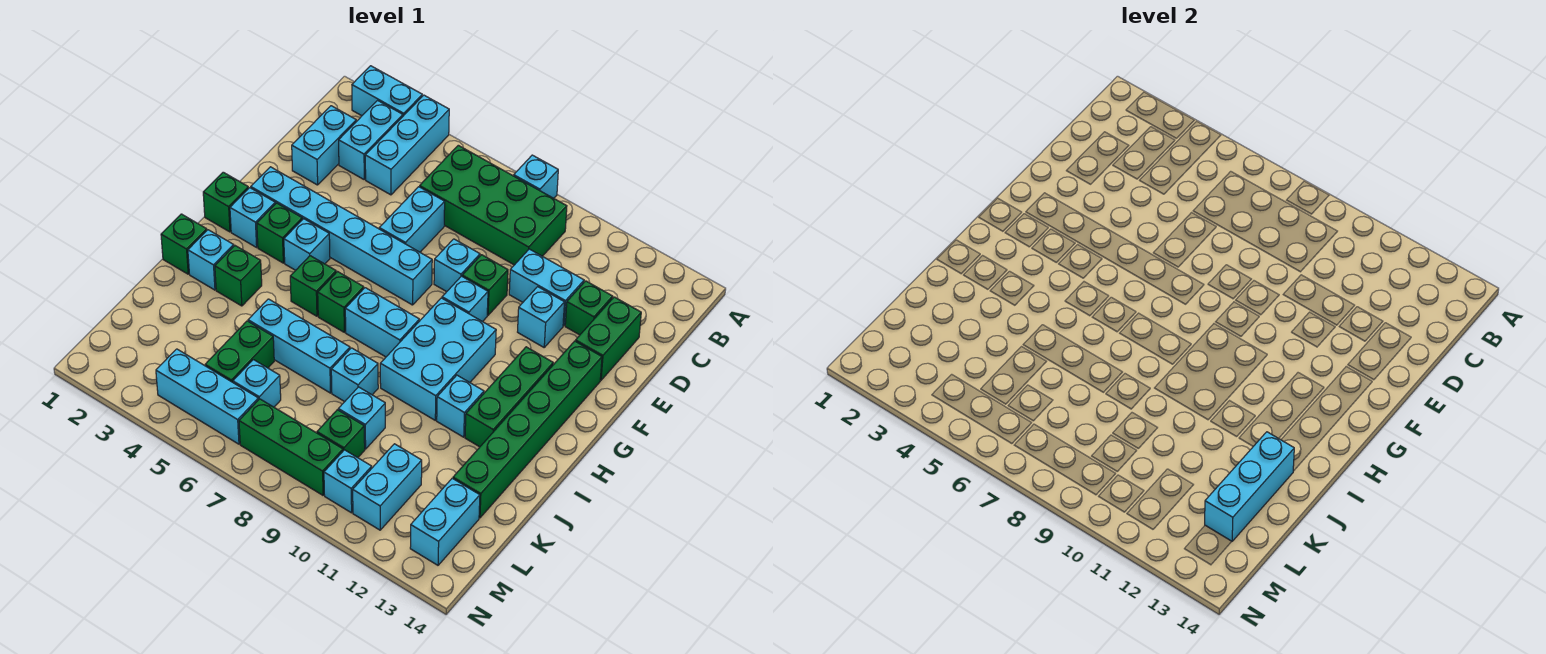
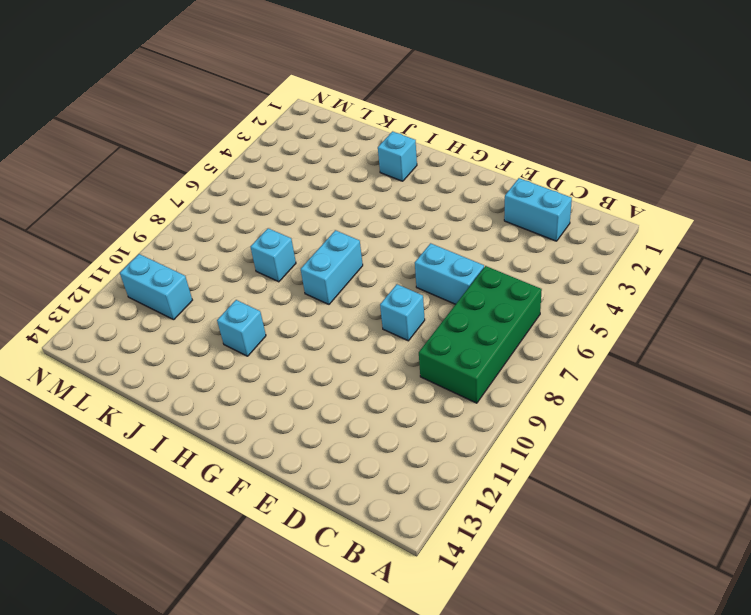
none -> cyan brick A2:A3 level 1
none -> cyan brick A4:C4 level 1
none -> cyan brick A8 level 1
none -> cyan brick B3:C3 level 1

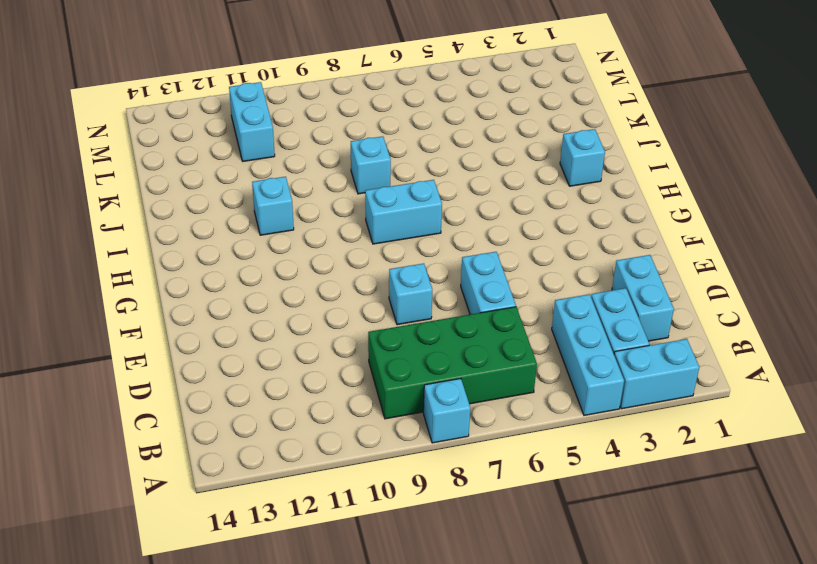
none -> cyan brick D10:D11 level 1
none -> green brick D12 level 1
none -> green brick D13:E13 level 1
none -> green brick E9 level 1

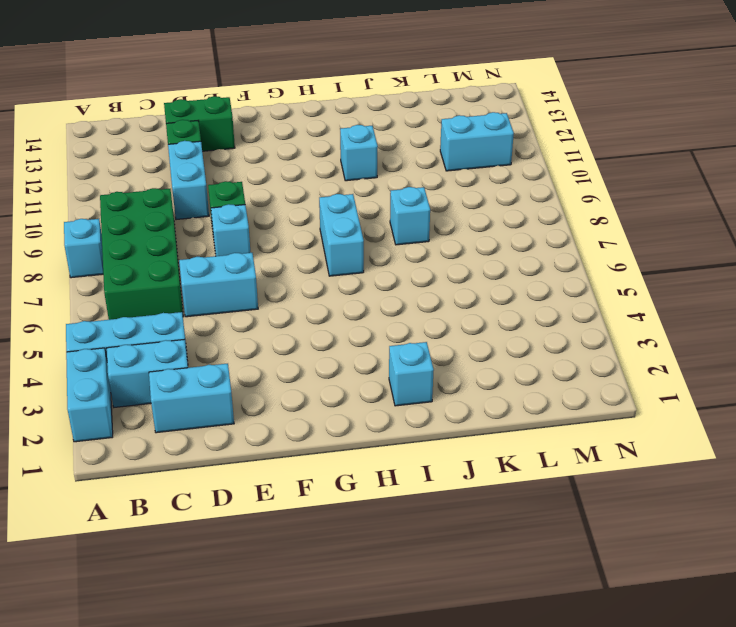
none -> cyan brick E11 level 1
none -> cyan brick F2:F7 level 1
none -> cyan brick F9 level 1
none -> green brick F13:K13 level 1

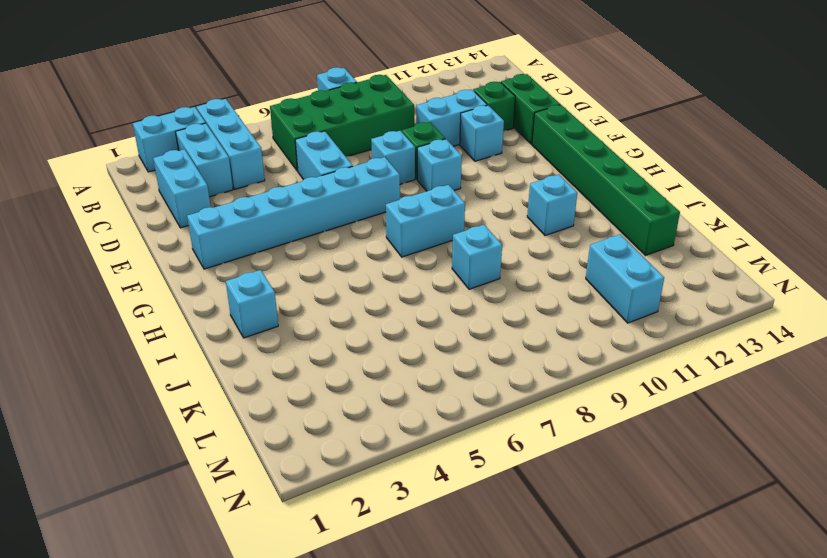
none -> green brick G1 level 1
none -> cyan brick G2 level 1
none -> green brick G3 level 1
none -> cyan brick G4 level 1

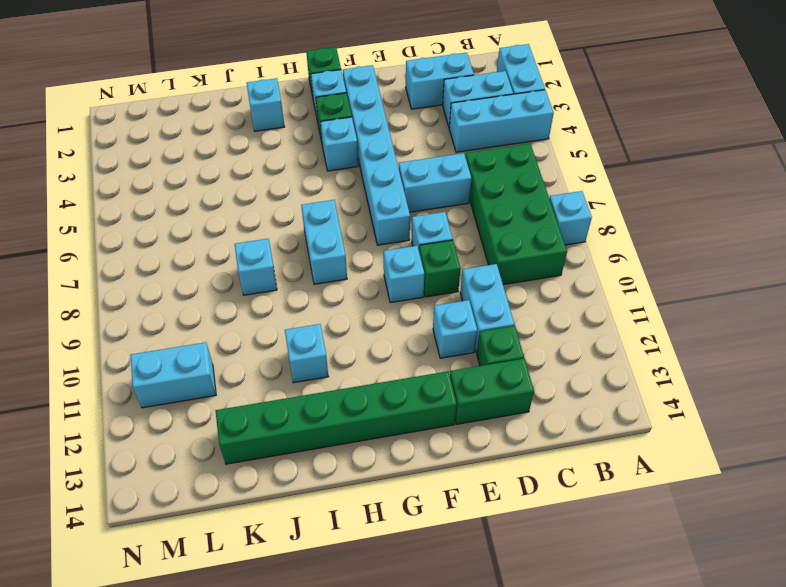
none -> cyan brick G9:I10 level 1
none -> green brick G12:I12 level 1
none -> green brick H5 level 1
none -> green brick H6 level 1

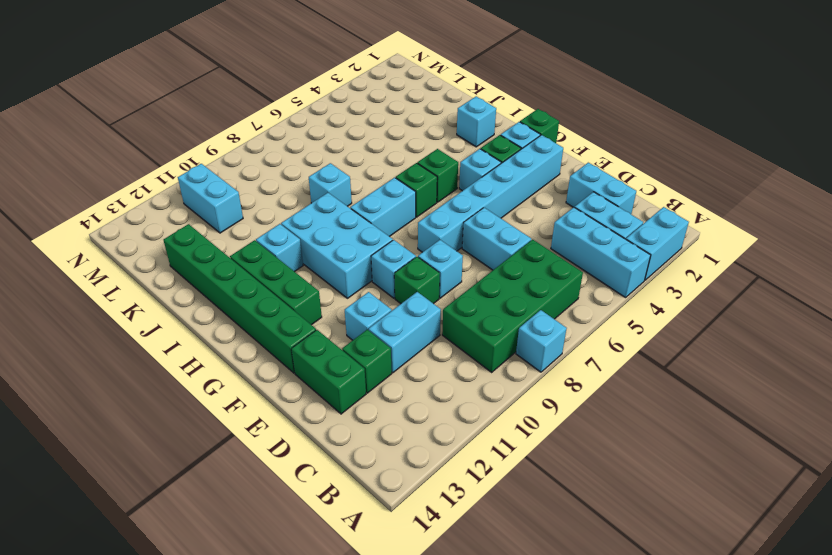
none -> green brick I1 level 1
none -> green brick I3 level 1
none -> cyan brick J5:J7 level 1
none -> green brick K5:L5 level 1

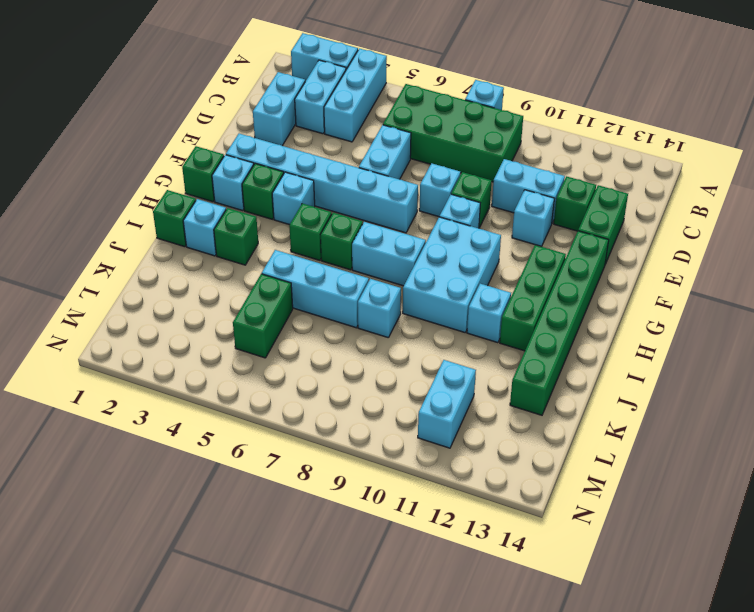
none -> cyan brick K9 level 1
none -> cyan brick L6 level 1
none -> green brick L9 level 1
none -> cyan brick L13:M13 level 1

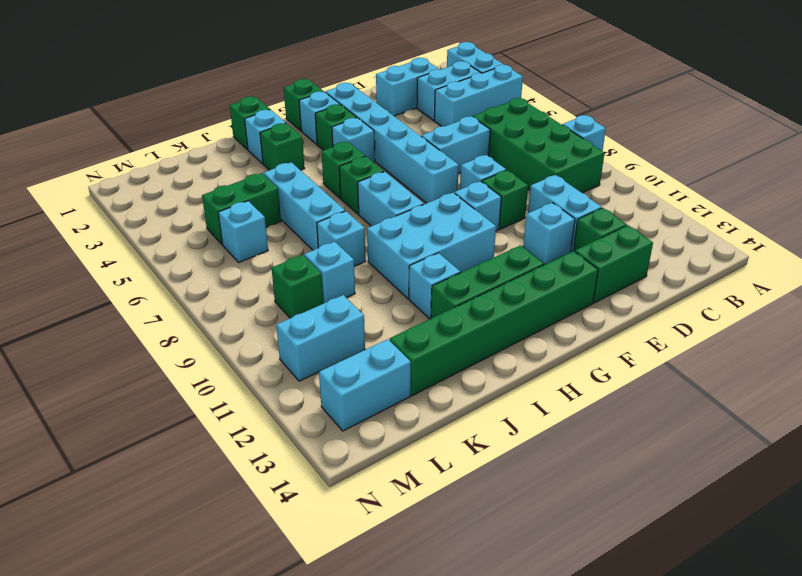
none -> cyan brick M4:M6 level 1
none -> green brick M7:M9 level 1
none -> cyan brick M10 level 1
none -> cyan brick J13:L13 level 2

